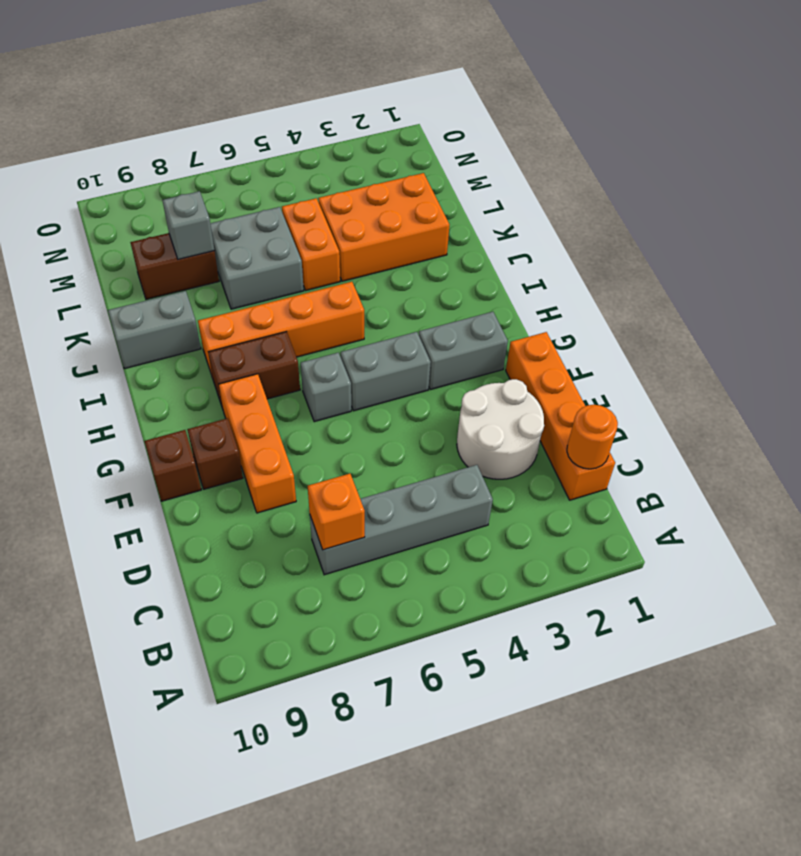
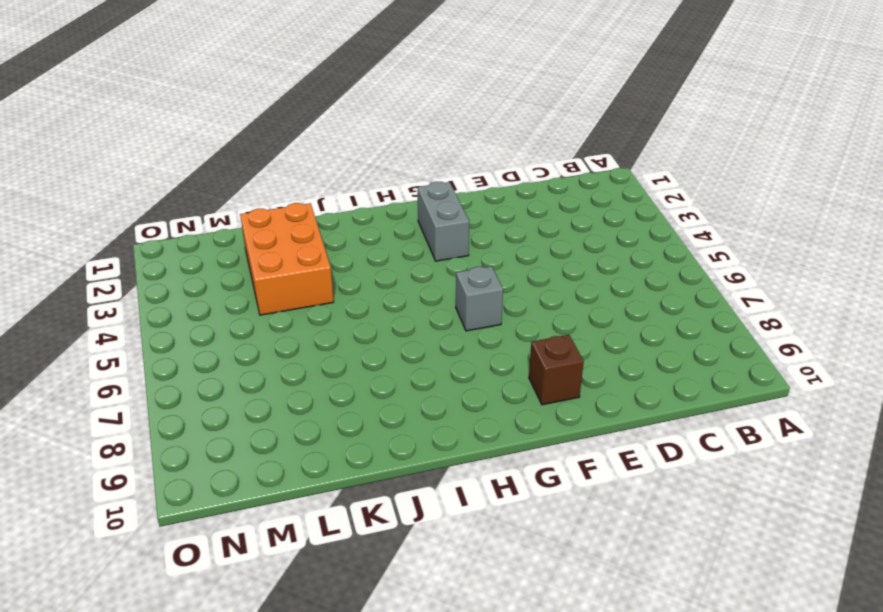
none -> orange brick C1:F1 level 1
none -> grey brick C4:C7 level 1
none -> white round brick D2:E3 level 1

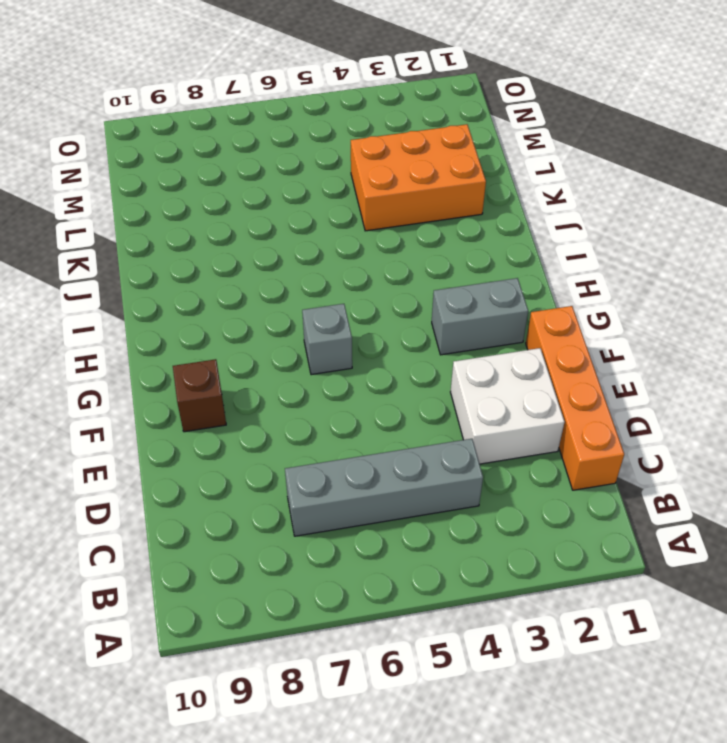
white brick D2:E3 level 1 -> white round brick D2:E3 level 1
none -> orange brick E8:G8 level 1
none -> brown brick F10 level 1
none -> grey brick G4:G5 level 1

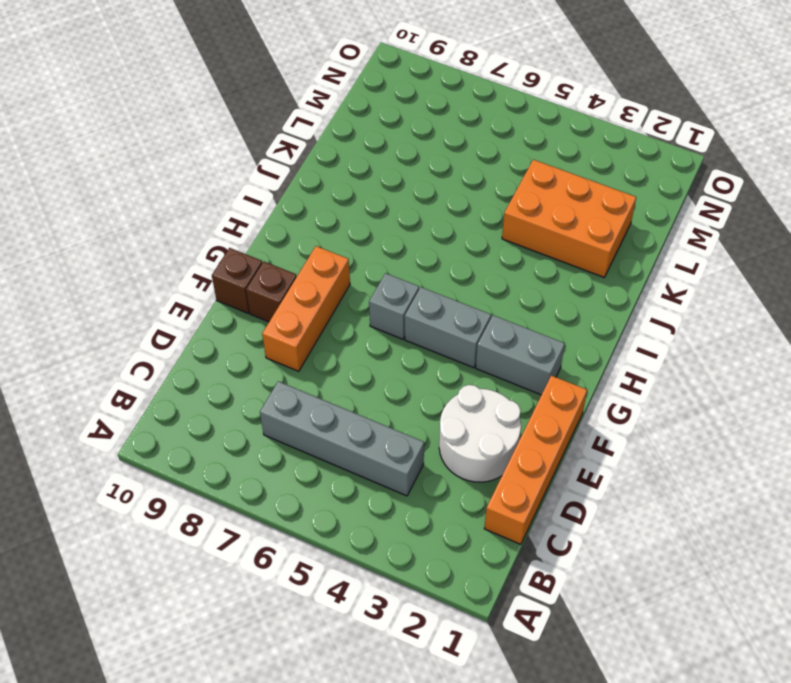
none -> brown brick H7:H8 level 1
none -> orange brick I5:I8 level 1
none -> grey brick J9:J10 level 1

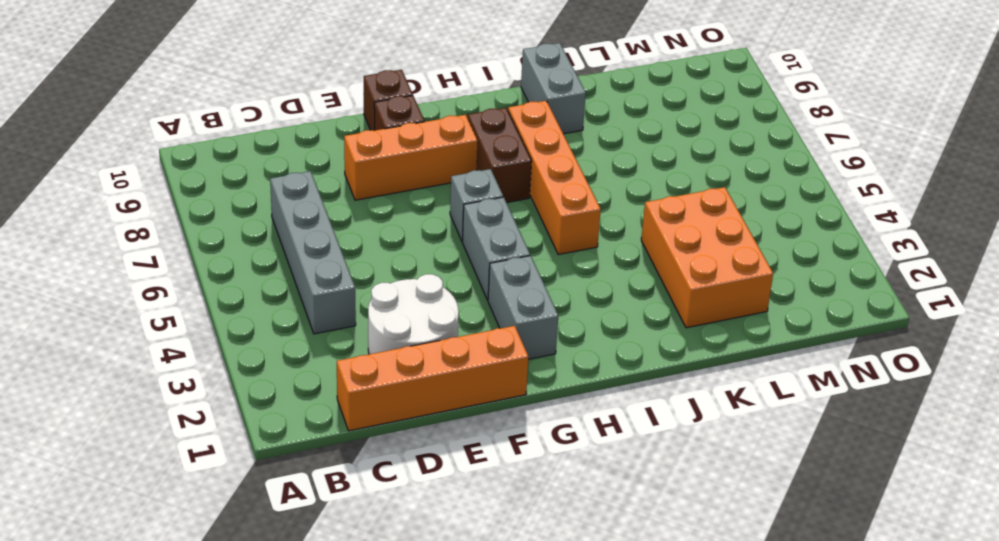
none -> orange brick K5:L5 level 1
none -> grey brick K6:L7 level 1
none -> brown brick L8:L9 level 1

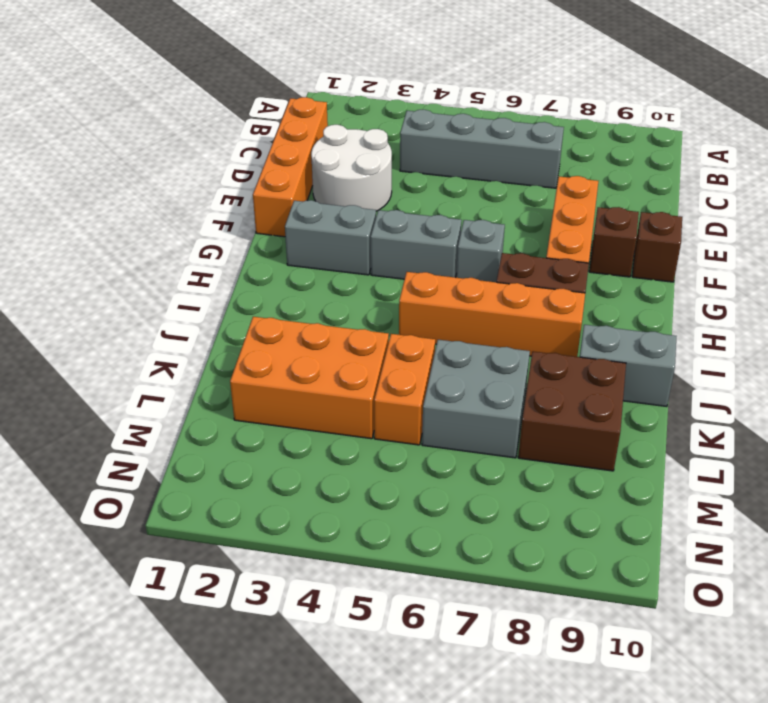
brown brick K8:L9 level 1 -> brown brick L8:L9 level 1
none -> orange round brick C1 level 2
none -> orange brick C7 level 2
none -> grey brick L8 level 2

